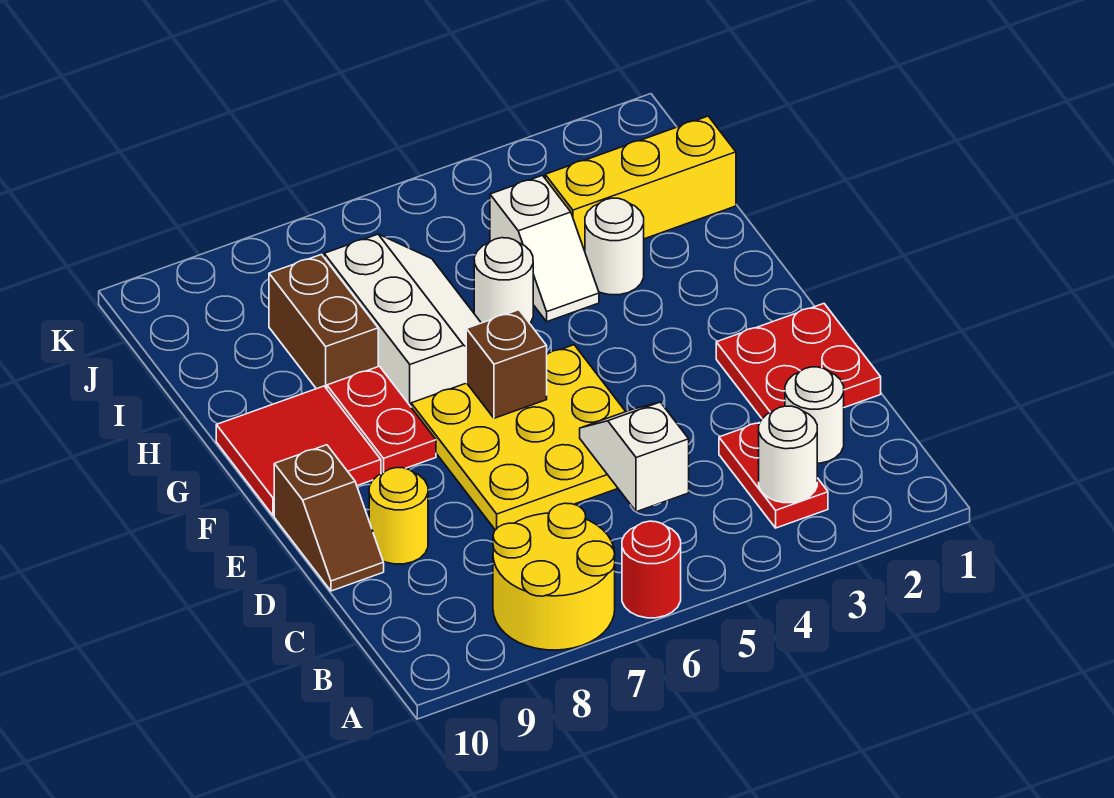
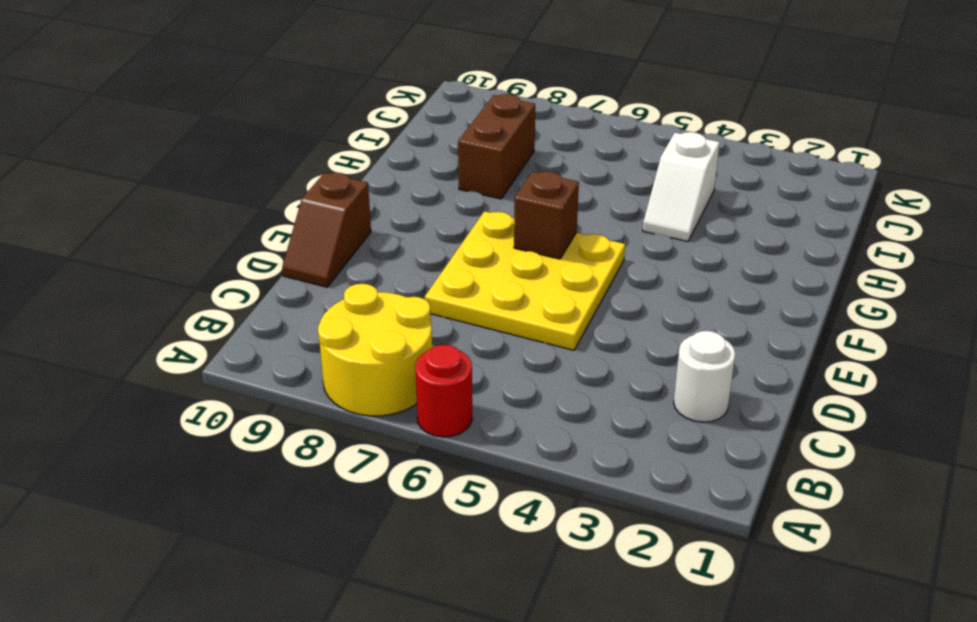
none -> red plate B3:C3 level 1
none -> red plate D1:E2 level 1
none -> yellow round brick D9 level 1

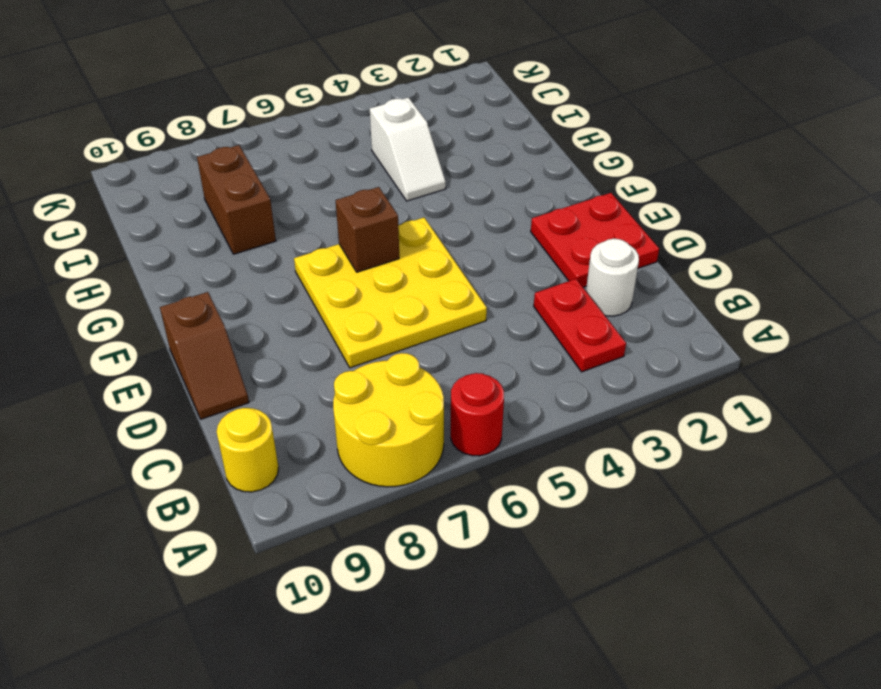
yellow round brick B10 level 1 -> yellow round brick D9 level 1
none -> red plate F8:G8 level 1
none -> red tile F9:G10 level 1
none -> white slope G6:I7 level 1 top 7

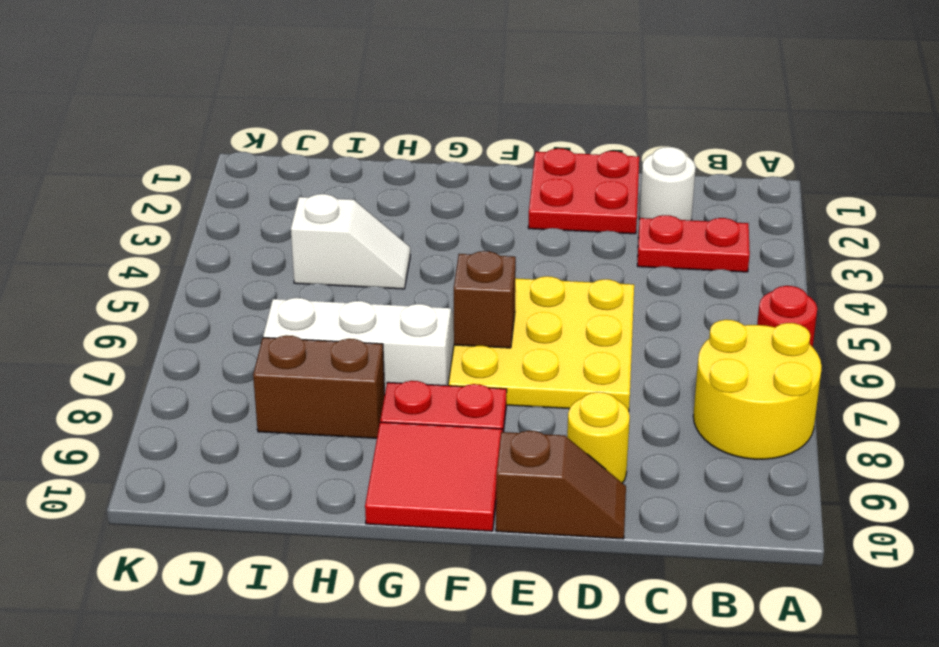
none -> white round brick H3 level 1
none -> white round brick H5 level 1
none -> yellow brick I1:I3 level 1

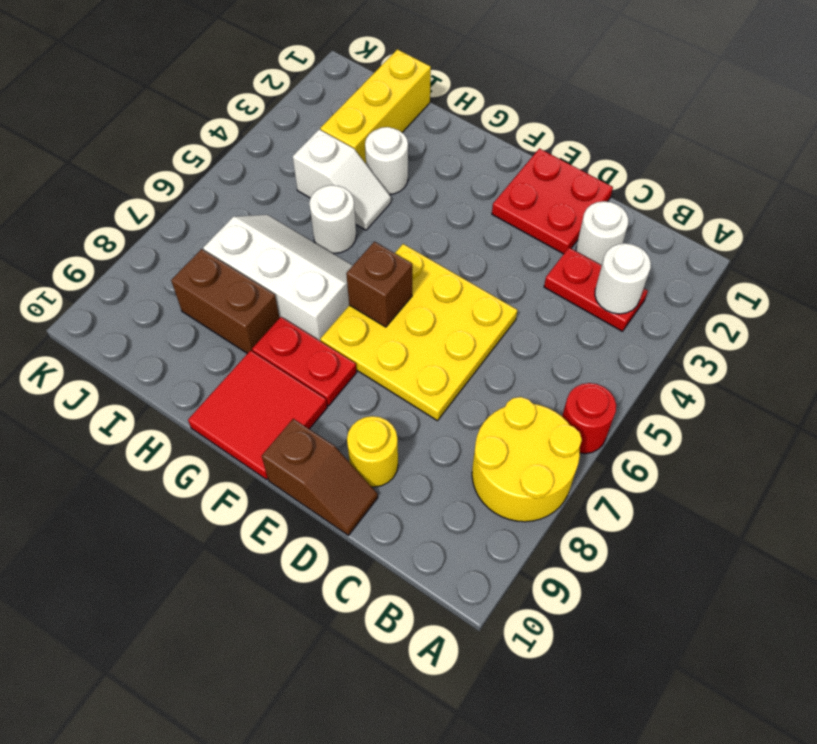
none -> white slope C5:D5 level 2 top C

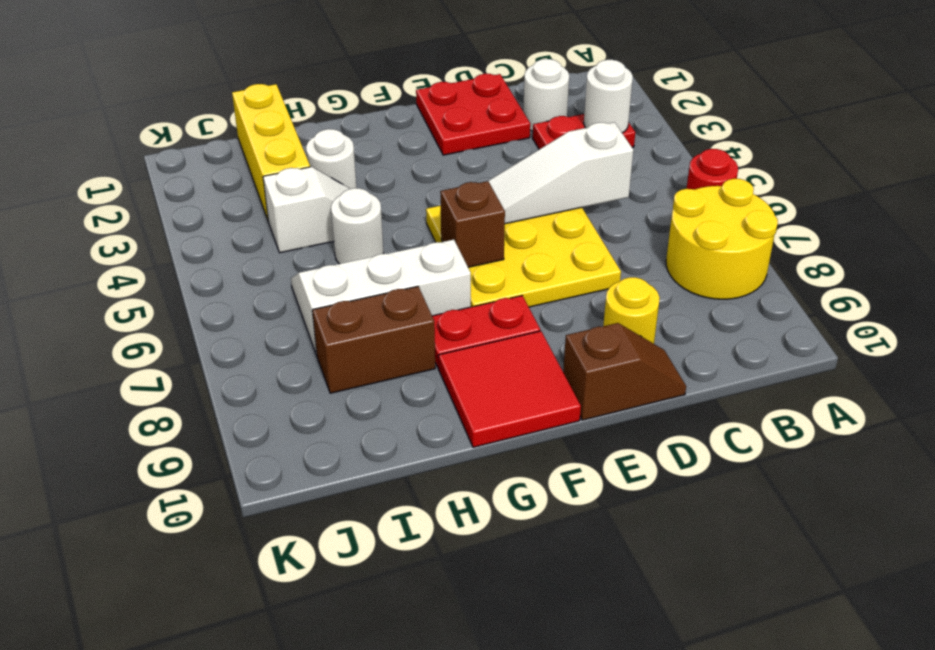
white slope C5:E5 level 2 top C -> white slope C5:D5 level 2 top C

